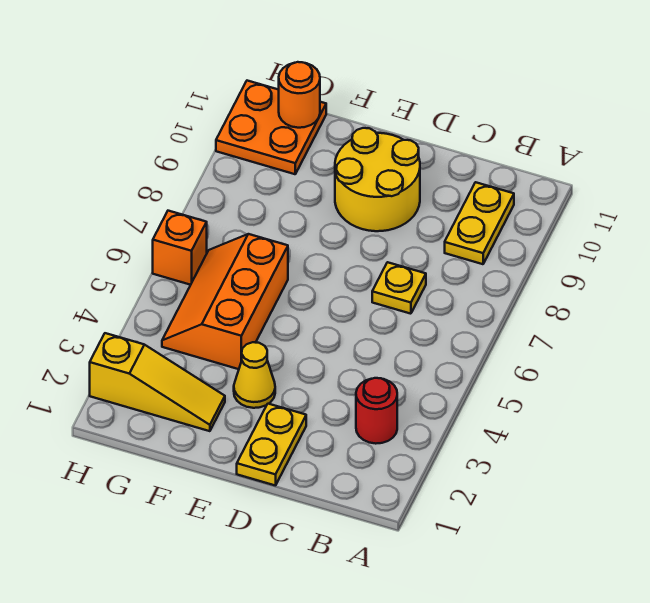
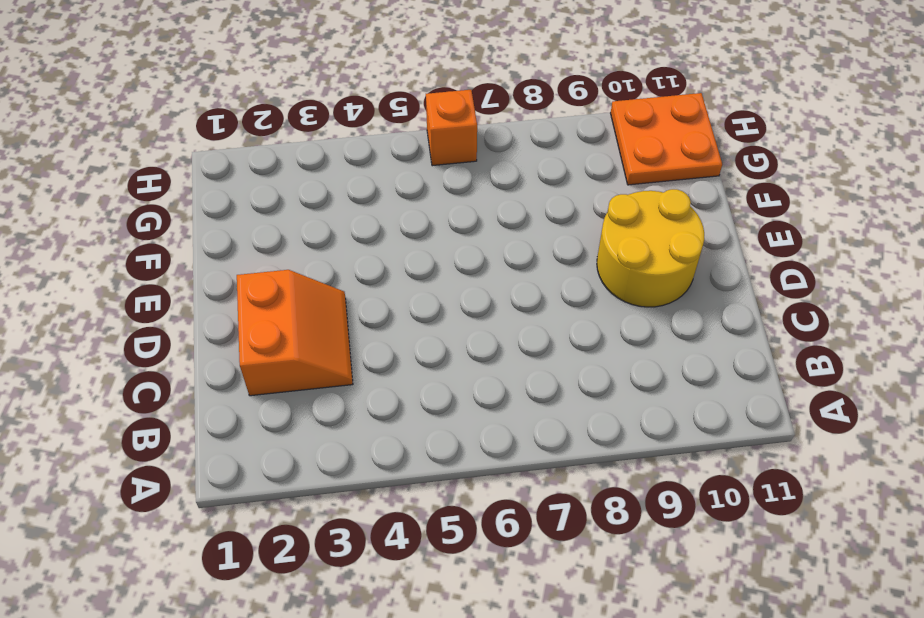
orange slope C2:D3 level 1 top 2 -> yellow plate D1:D2 level 1
none -> red round brick B3 level 1
none -> yellow plate B9:B10 level 1

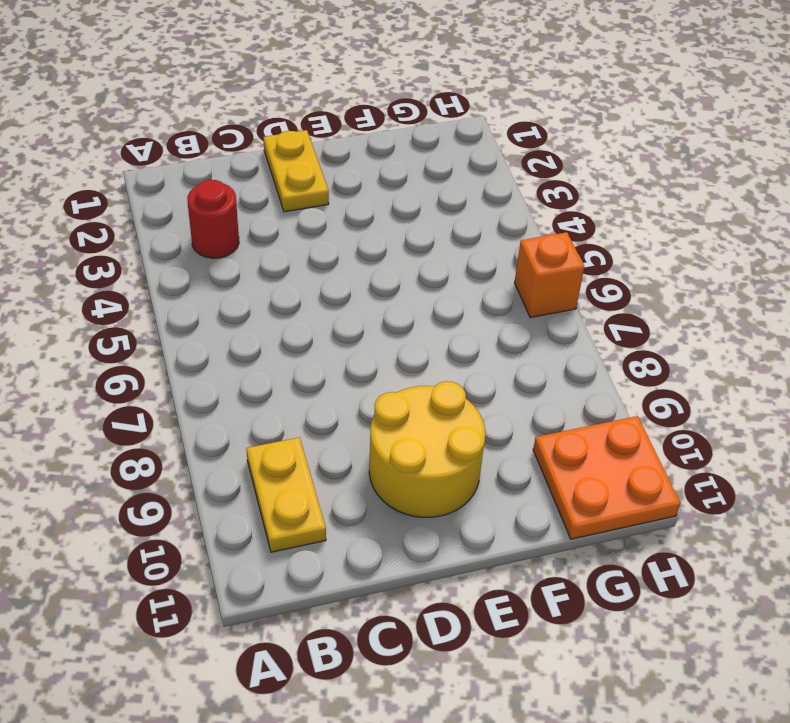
none -> yellow plate C7 level 1
none -> yellow cone E3 level 1

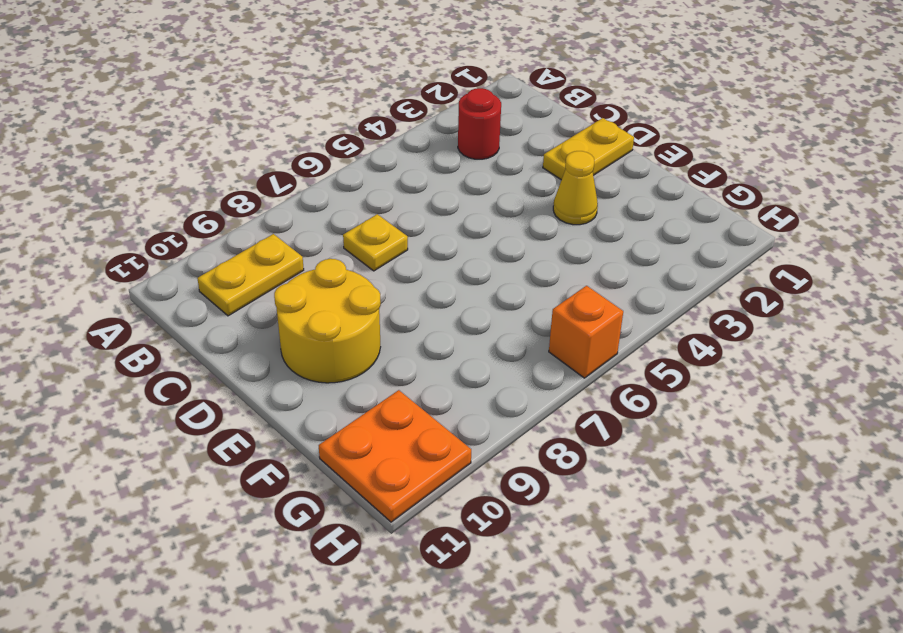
none -> yellow slope F2:H2 level 1 top H
none -> orange slope F4:G6 level 1 top F

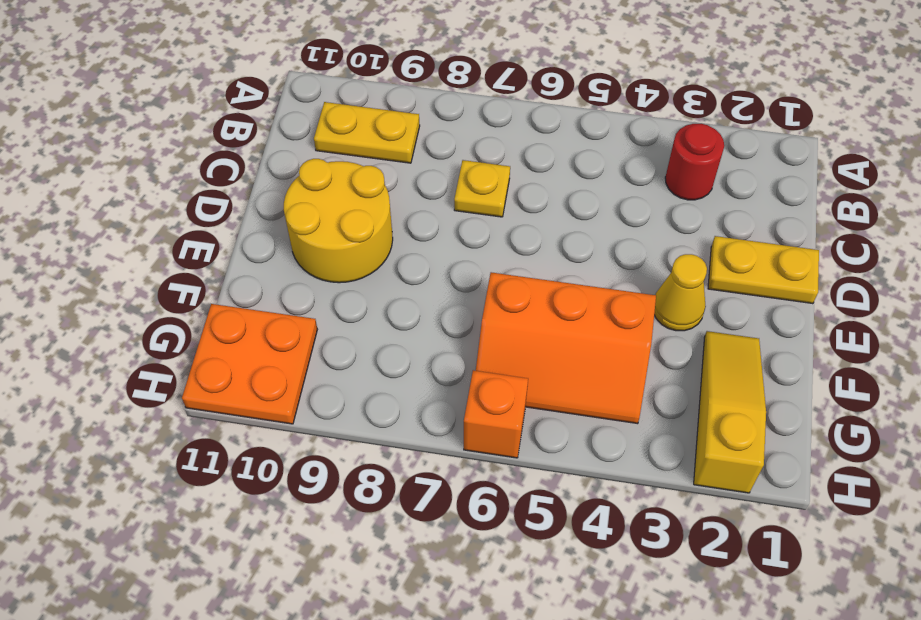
none -> orange round brick G11 level 2

